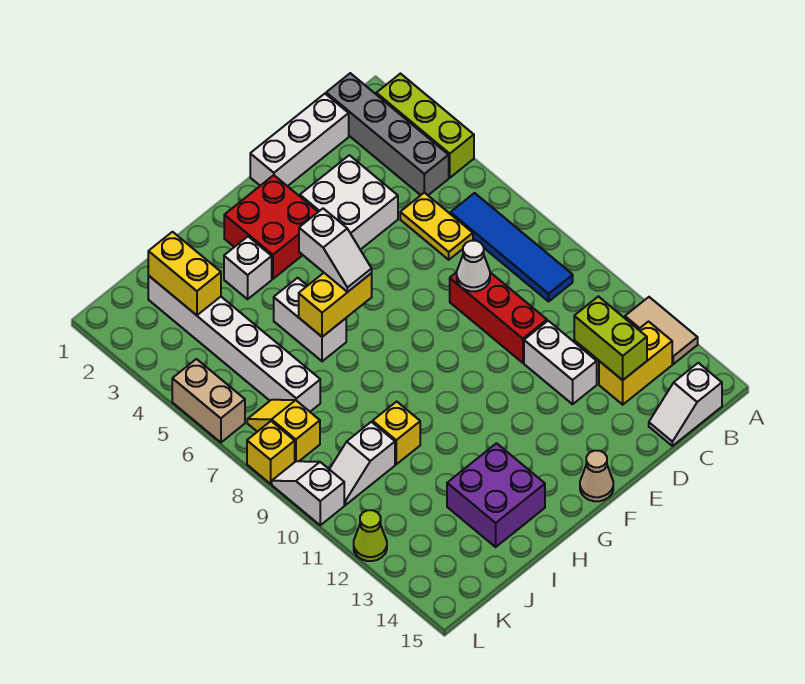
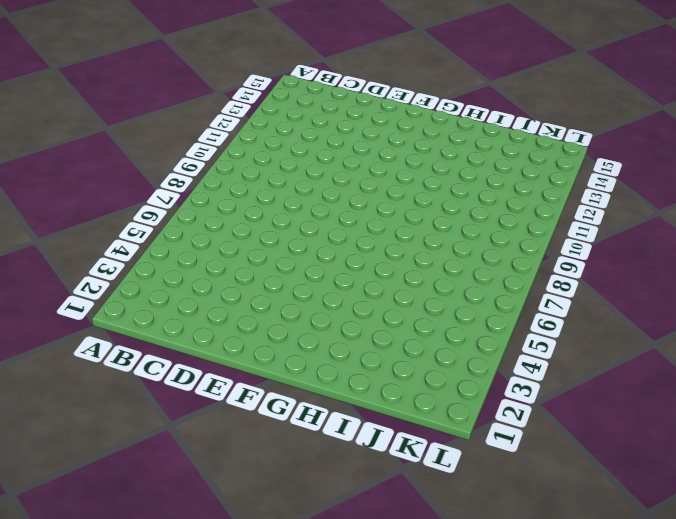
none -> lime brick A2:A4 level 1
none -> tan tile A12:A13 level 1
none -> grey brick B1:B4 level 1

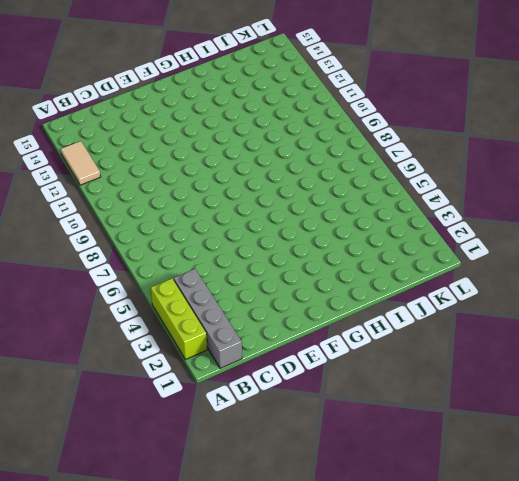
none -> blue tile B6:B9 level 1
none -> yellow brick B13:C13 level 1
none -> white slope B15:C15 level 1 top B

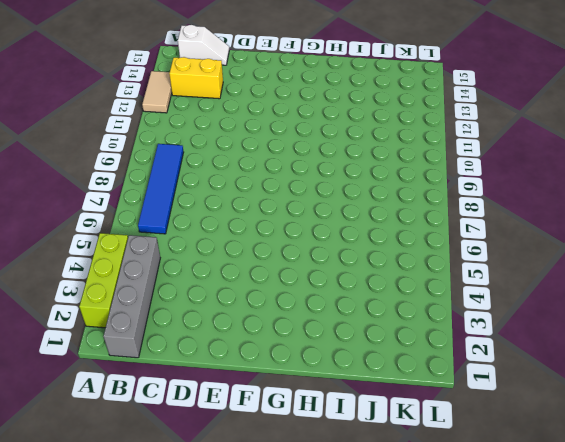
none -> white brick C1:E1 level 1
none -> yellow plate C5:C6 level 1
none -> white brick D3:E4 level 1

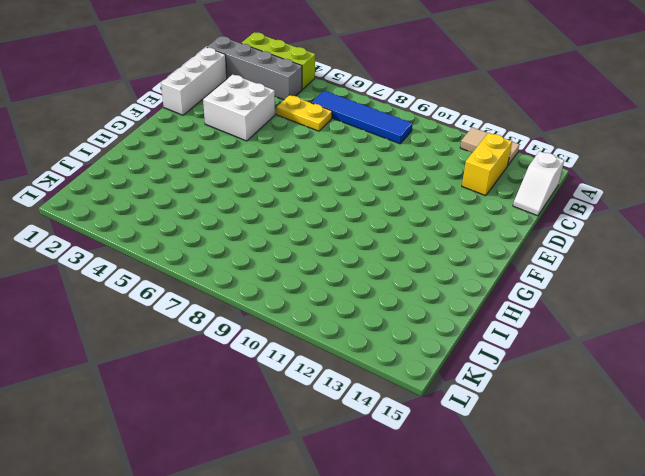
none -> red brick D8:D10 level 1
none -> white brick D11:D12 level 1
none -> red brick F2:G3 level 1

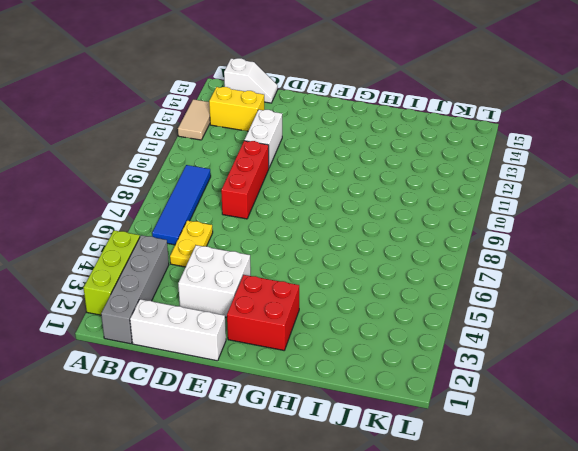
none -> tan cone F15 level 1
none -> white brick H3 level 1
none -> white brick H5:H6 level 1

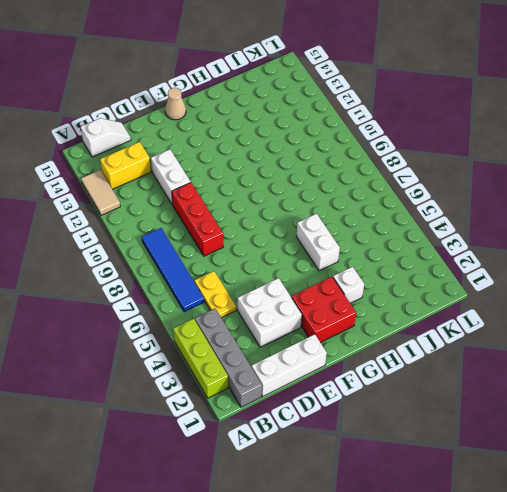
none -> purple brick H13:I14 level 1
none -> yellow brick I10 level 1
none -> white brick J2:J7 level 1

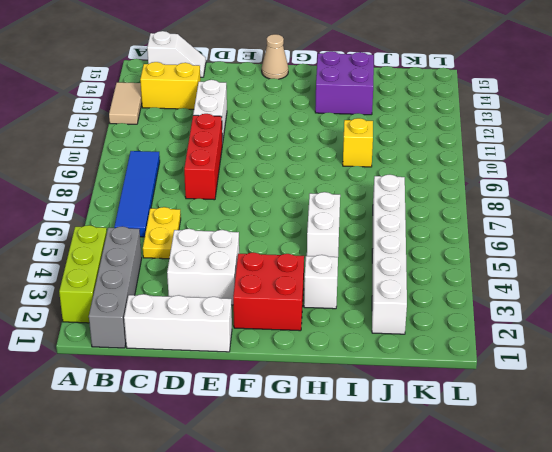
none -> white slope J10:K10 level 1 top J
none -> yellow slope K7:K8 level 1 top 8
none -> tan brick L5:L6 level 1

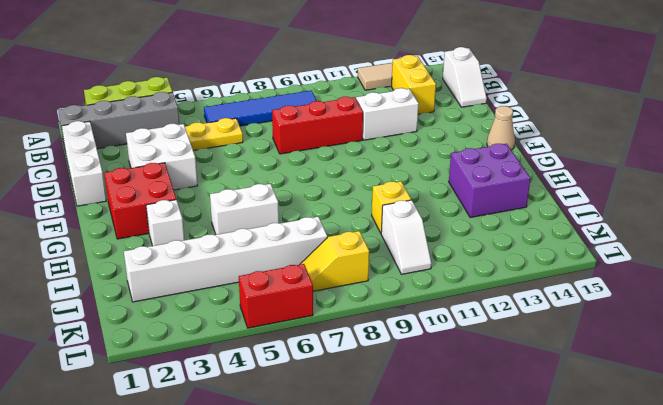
red brick L5:L6 level 1 -> tan brick L5:L6 level 1
none -> yellow brick L8 level 1
none -> white slope L9:L10 level 1 top 10
none -> lime cone L12 level 1

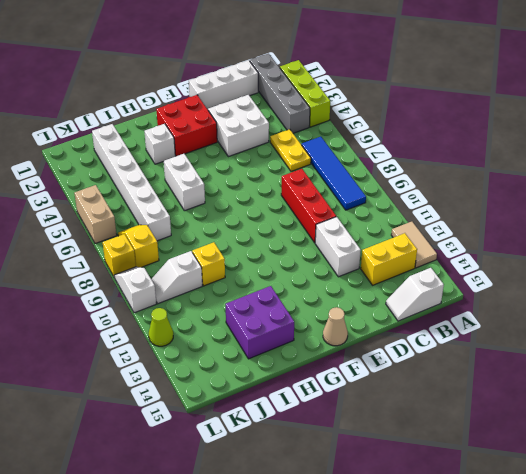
none -> lime brick C12:C13 level 2
none -> white cone D8 level 2
none -> yellow brick G6:H6 level 2

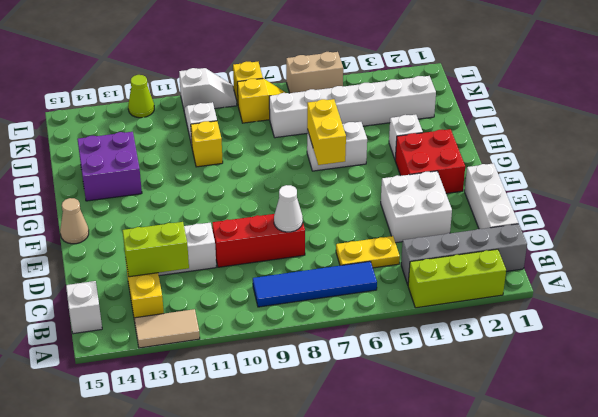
none -> yellow brick J2:J3 level 2
none -> white slope G5:G6 level 3 top 5

